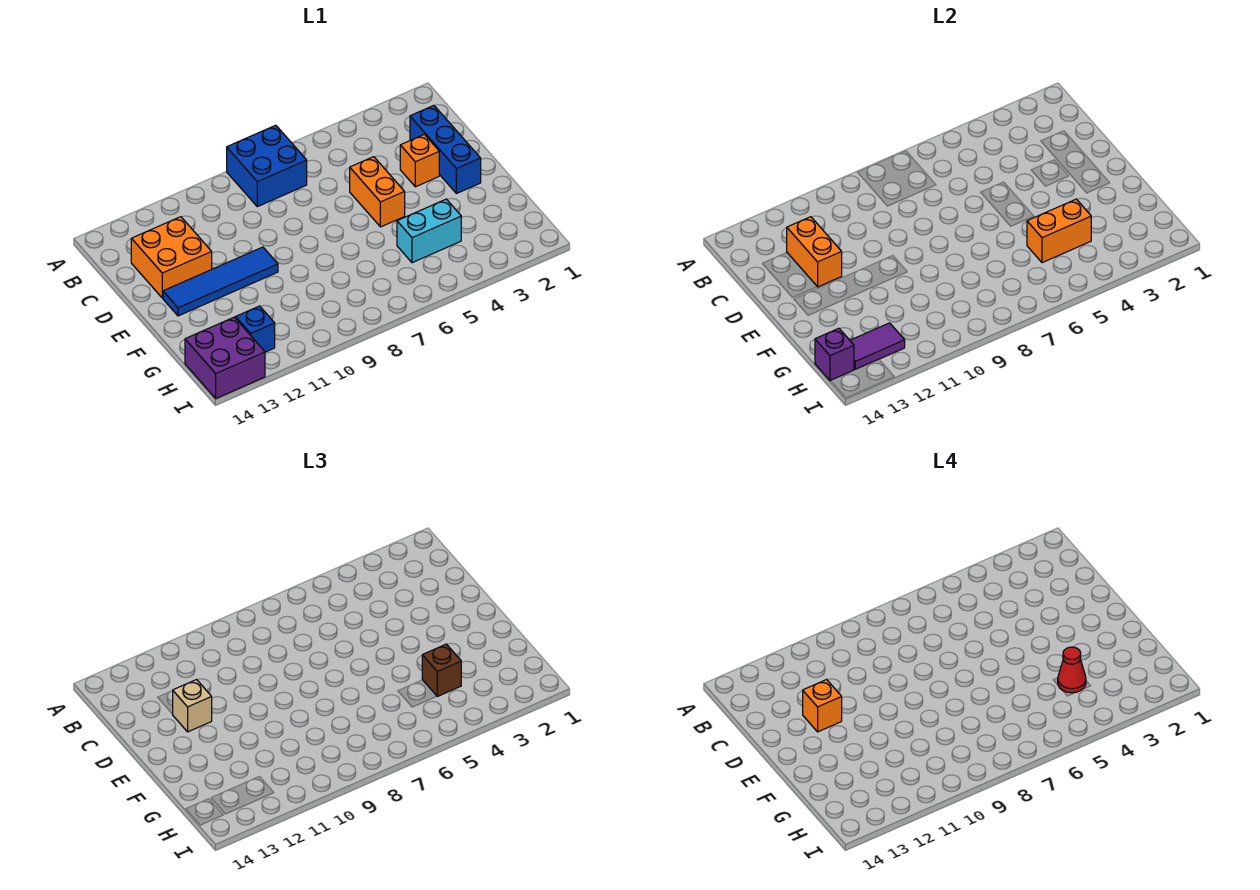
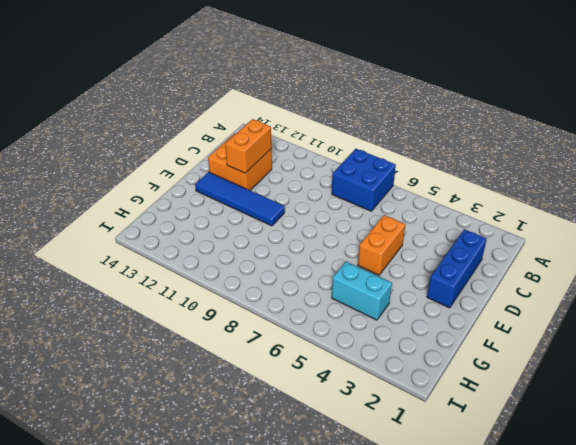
none -> orange brick D3 level 1
none -> blue brick H12 level 1
none -> purple brick H13:I14 level 1

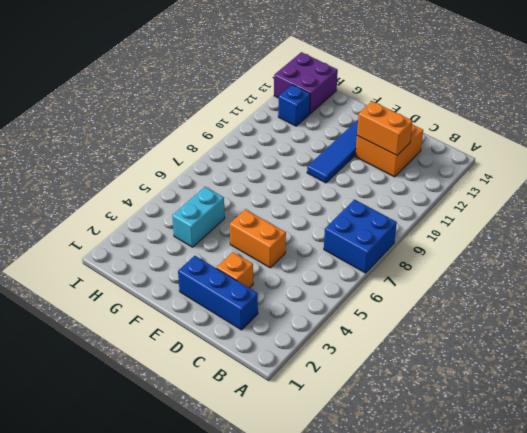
none -> orange brick G4:G5 level 2
none -> purple tile H12:H13 level 2
none -> purple brick H14 level 2

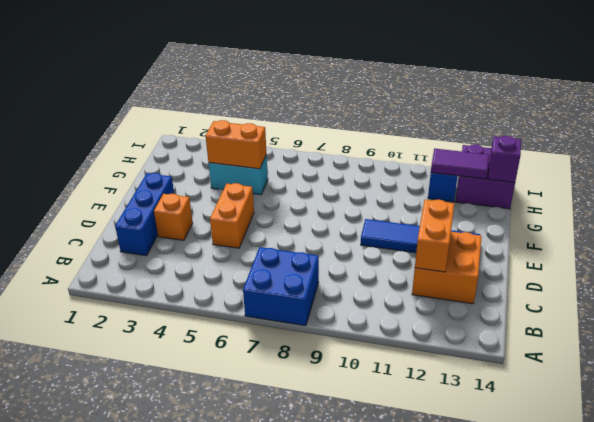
none -> tan brick D12 level 3
none -> brown brick G4 level 3
none -> orange brick D12 level 4

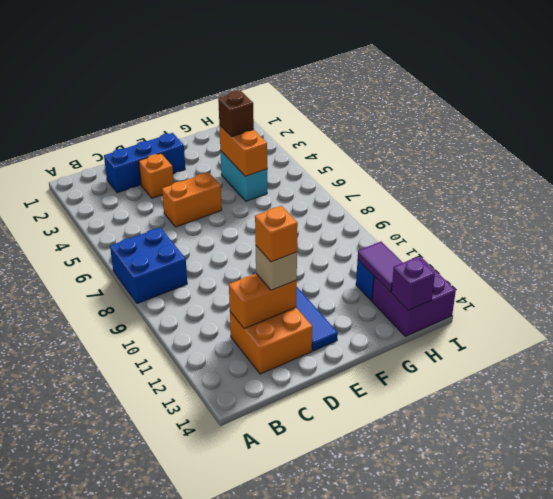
none -> red cone G4 level 4

